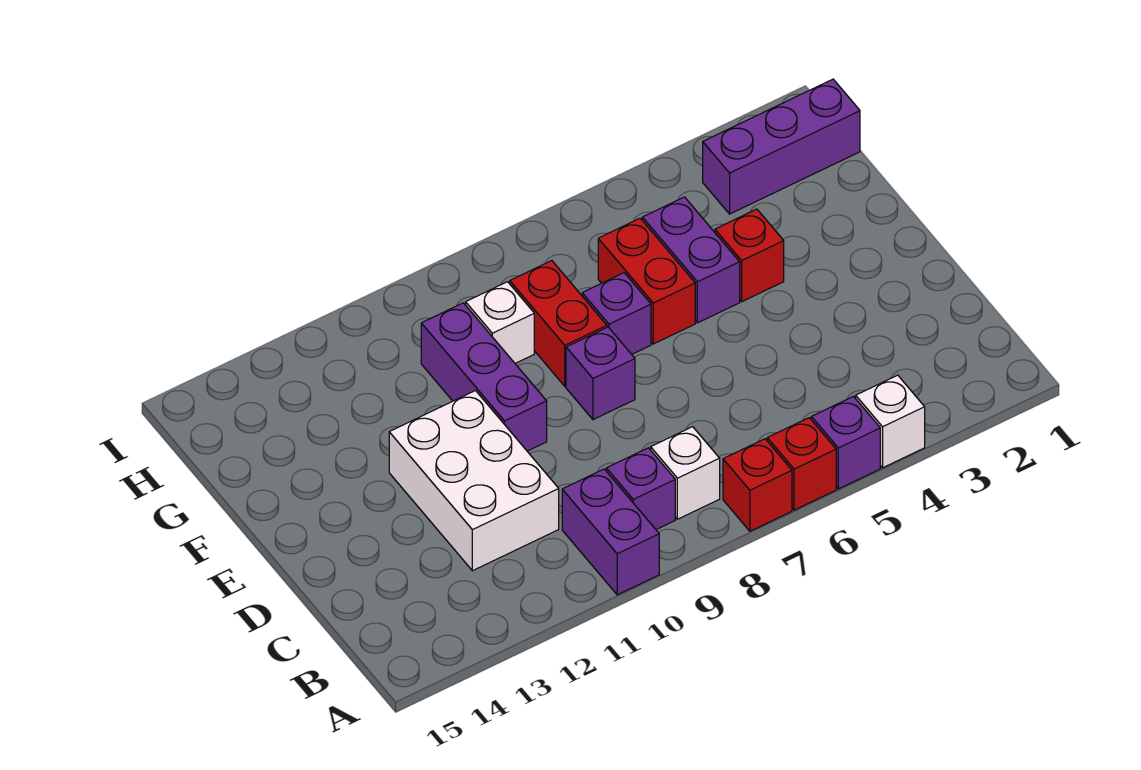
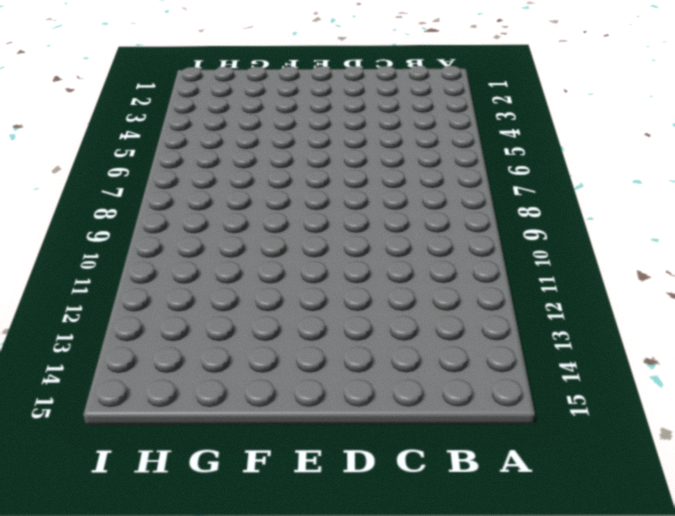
none -> white brick A4 level 1
none -> purple brick A5 level 1
none -> red brick A6 level 1

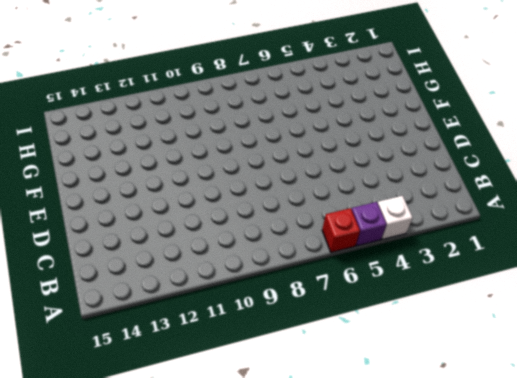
none -> red brick A7 level 1
none -> purple brick A10:B10 level 1
none -> white brick B8 level 1

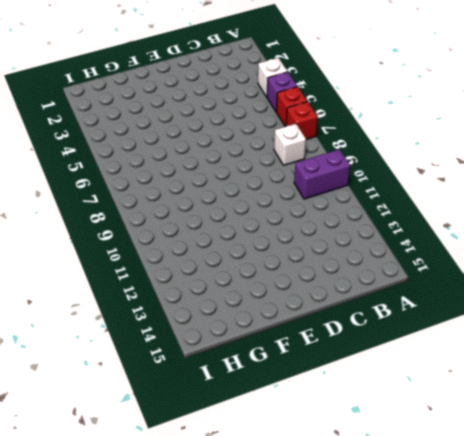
none -> purple brick B9 level 1
none -> white brick C11:E12 level 1
none -> purple brick E8 level 1

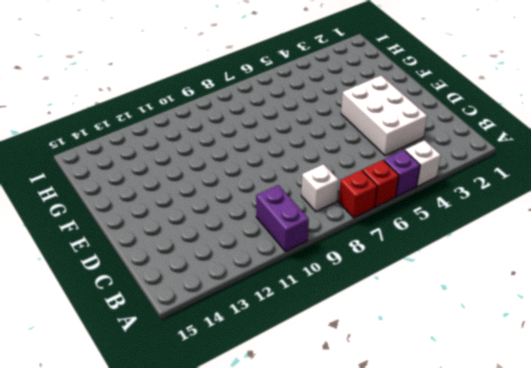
white brick C3:E4 level 1 -> white brick C11:E12 level 1
none -> purple brick B9 level 1
none -> purple brick E8 level 1
none -> purple brick E10:G10 level 1

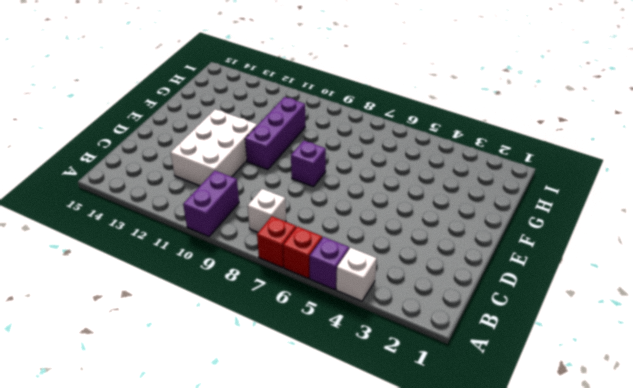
none -> purple brick B9 level 1
none -> red brick F4 level 1
none -> purple brick F5:G5 level 1

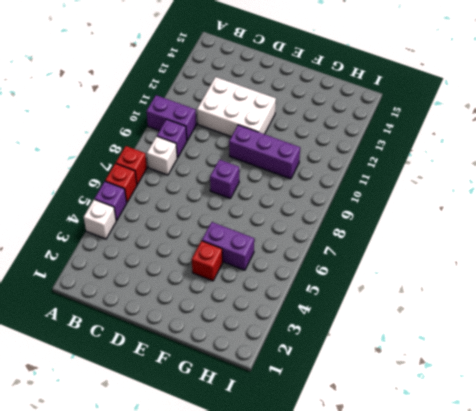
none -> red brick F6:G6 level 1
none -> purple brick F7 level 1
none -> red brick F8:G8 level 1

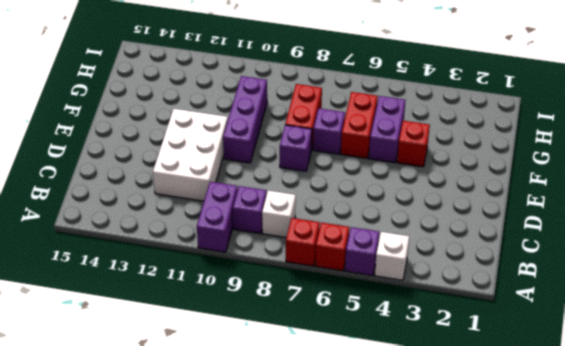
none -> white brick G9 level 1
none -> purple brick H1:H3 level 1

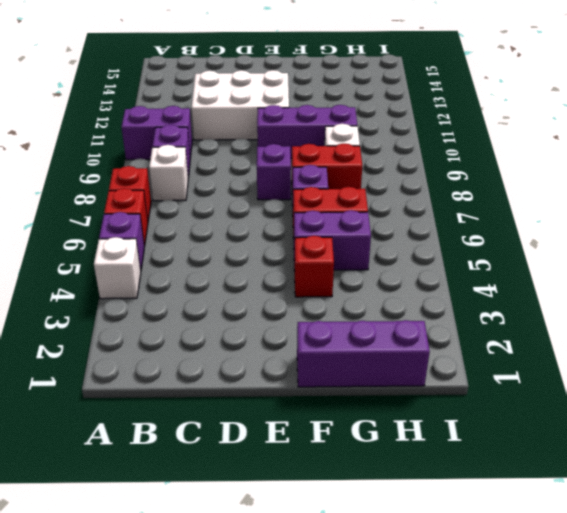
purple brick F1:H1 level 1 -> purple brick H1:H3 level 1

